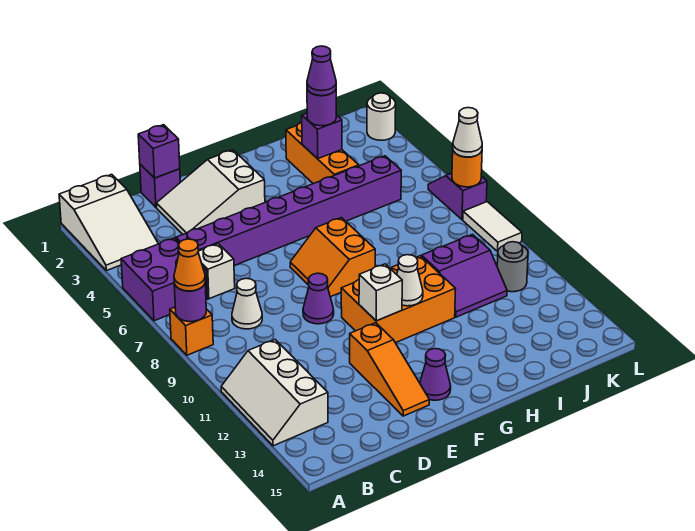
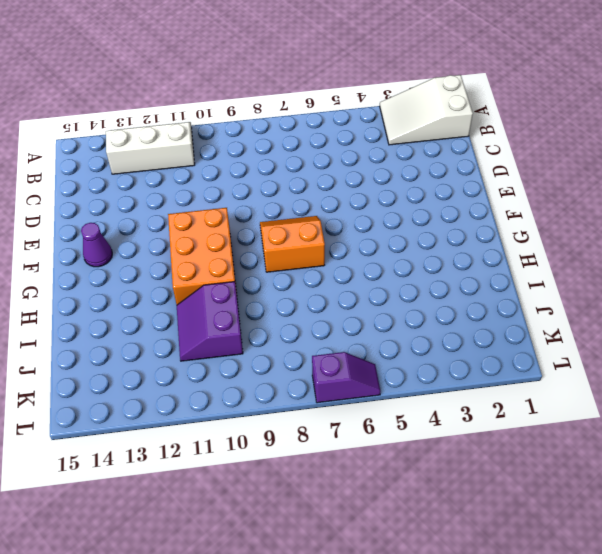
none -> purple brick A5:B6 level 1
none -> orange brick A8 level 1
none -> purple brick C5:J5 level 1
none -> white brick C6 level 1

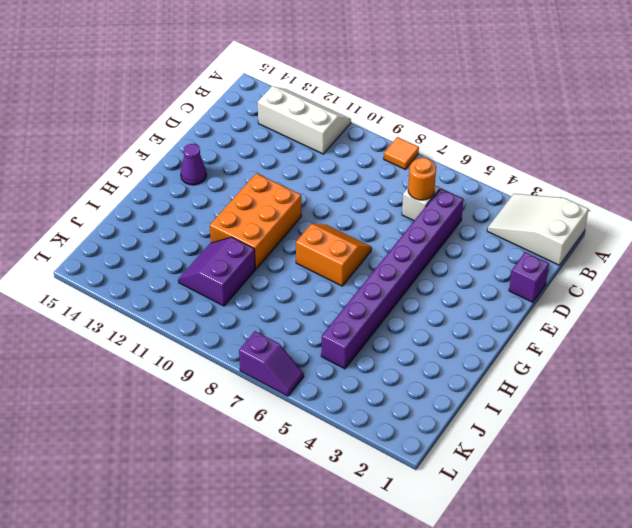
orange tile A8 level 1 -> orange brick A8 level 1
orange round brick C6 level 2 -> orange round brick L7 level 2
none -> purple brick A5:B6 level 1
none -> white cone C8 level 1
none -> white slope D2:F3 level 1 top F
none -> purple cone E9 level 1

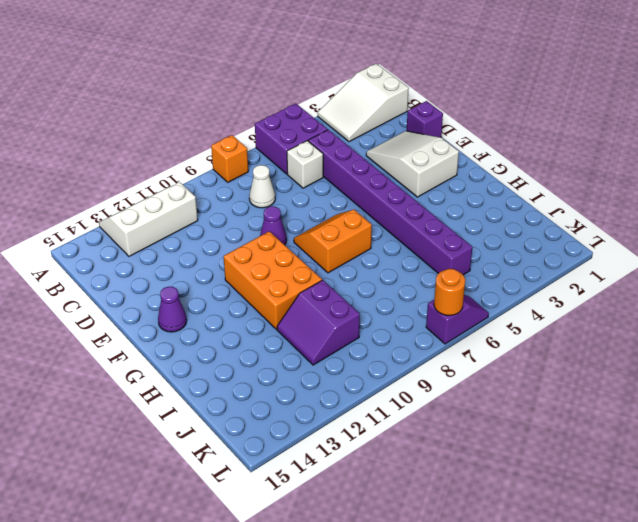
none -> orange slope E12:E14 level 1 top 12
none -> orange brick I2:I4 level 1
none -> grey round brick K11 level 1
none -> white round brick L2 level 1

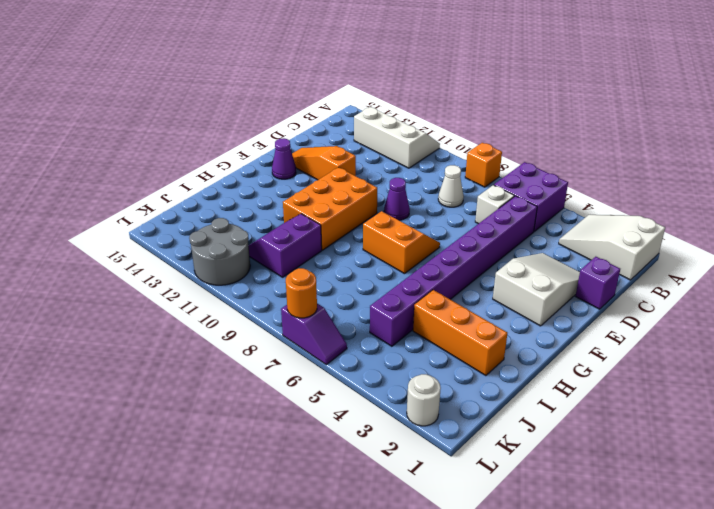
grey round brick K11:L12 level 1 -> grey round brick K11 level 1
none -> white tile L8:L9 level 1
none -> purple round brick A8 level 2
none -> purple brick D1 level 2
none -> white brick F11 level 2

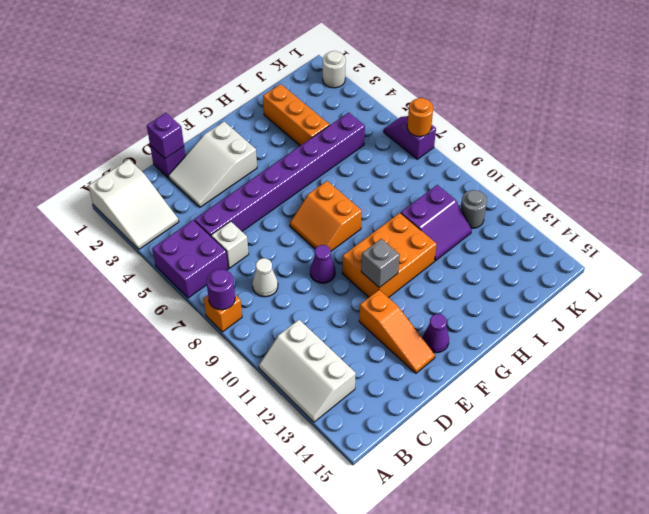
grey brick F11 level 2 -> white brick F11 level 2
none -> white tile L8:L9 level 1
none -> white cone G11 level 2
none -> purple brick I3 level 2
none -> orange cone A8 level 3

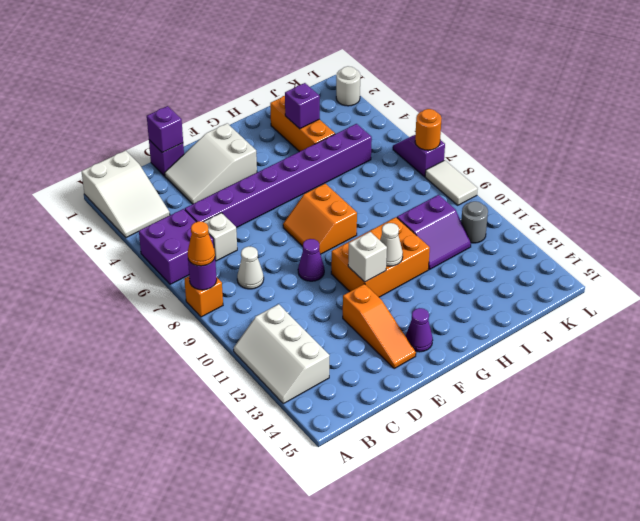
none -> purple round brick I3 level 3
none -> white cone L7 level 3
none -> purple cone I3 level 4

